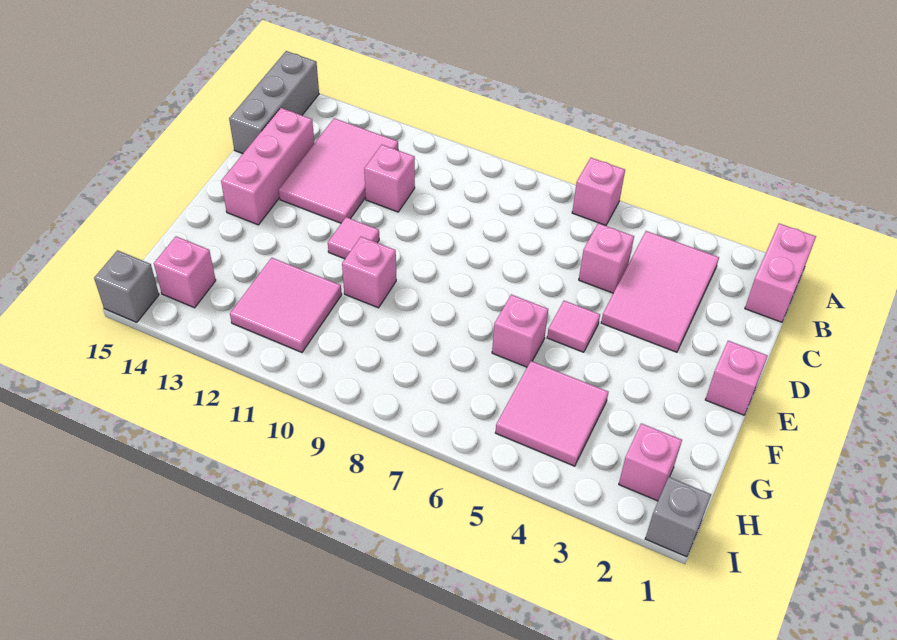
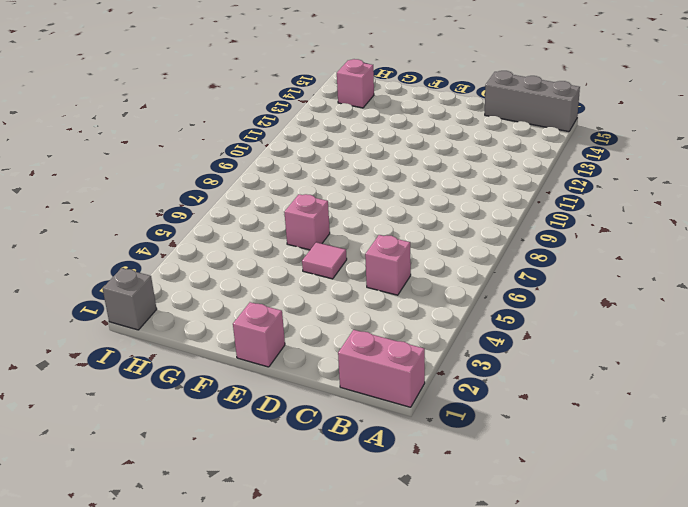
none -> pink brick A6 level 1
none -> pink tile B3:D4 level 1
none -> pink tile B12:D13 level 1

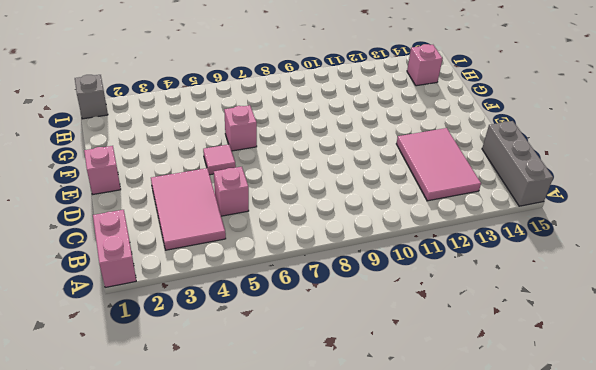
none -> pink brick A6 level 1
none -> pink brick C11 level 1
none -> pink brick C14:E14 level 1

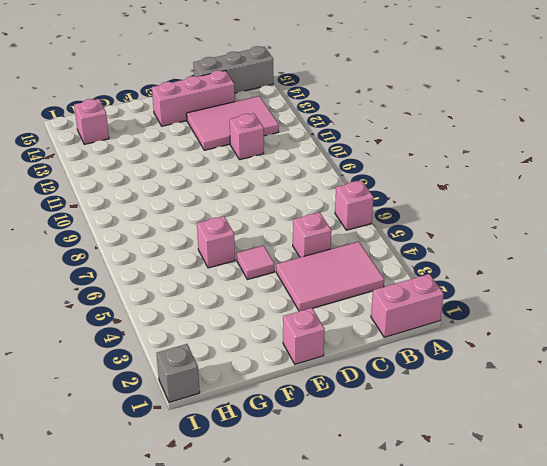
none -> pink tile E11 level 1
none -> pink brick F10 level 1
none -> pink tile G4:H5 level 1

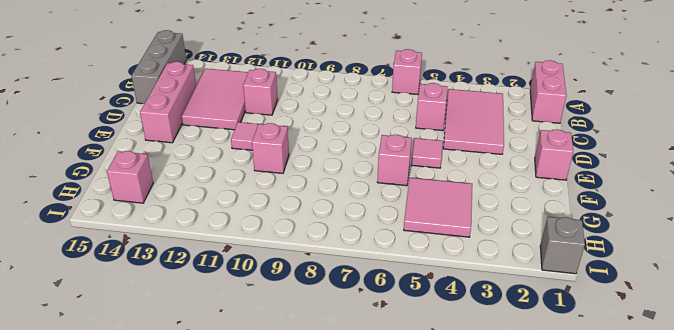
none -> pink tile G11:H12 level 1
none -> pink brick H2 level 1
none -> grey brick I15 level 1

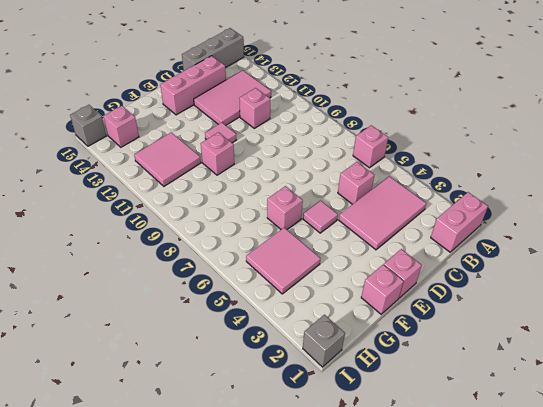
pink brick F1 level 1 -> pink brick H2 level 1

